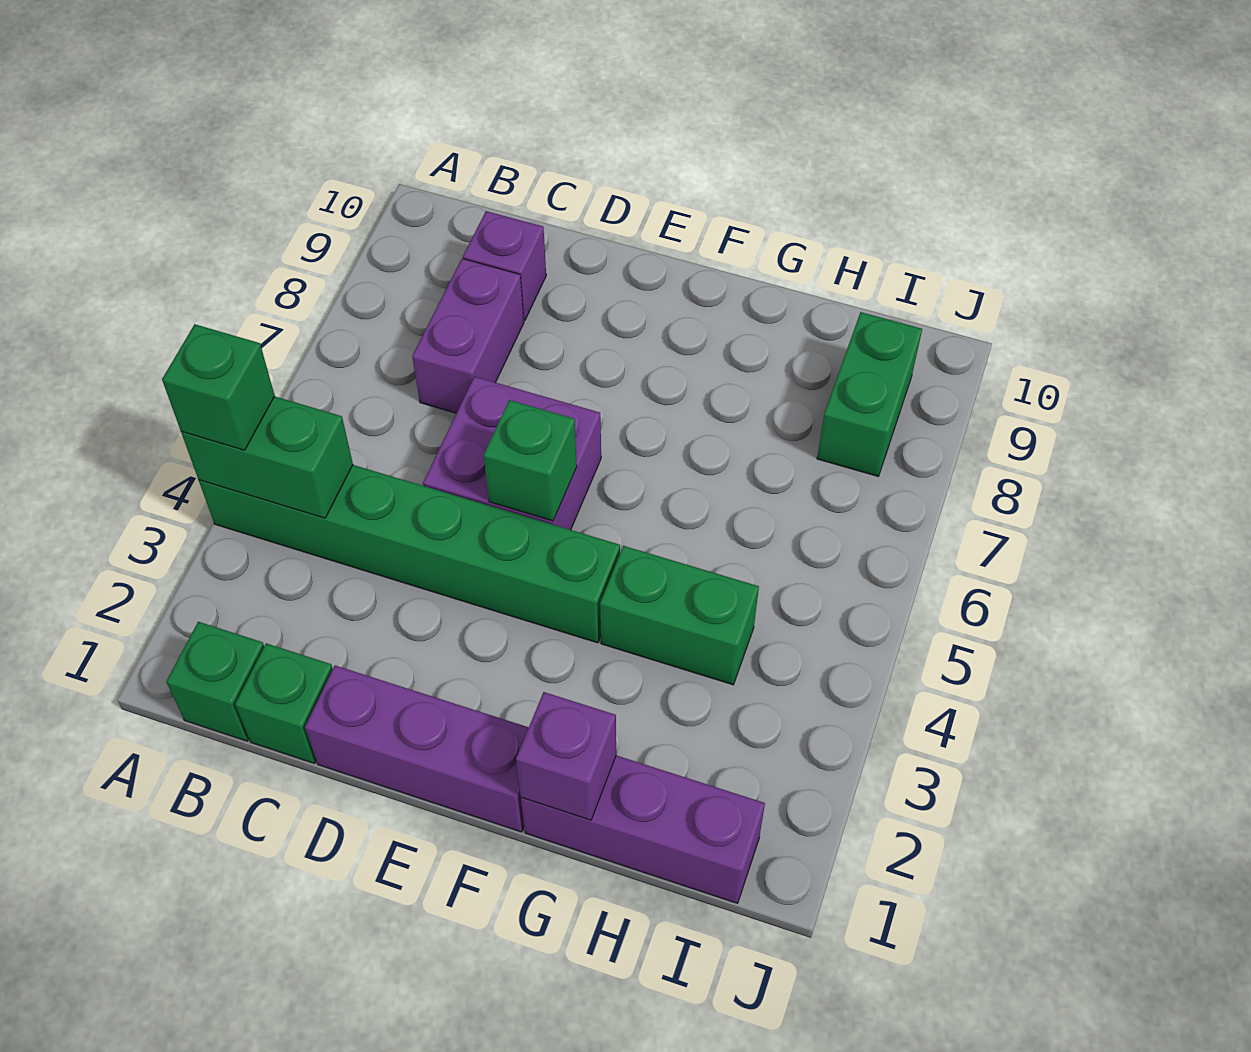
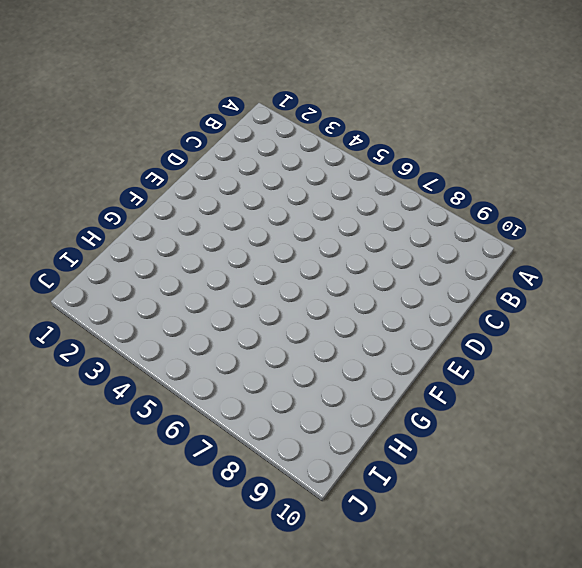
none -> green brick A4:F4 level 1
none -> green brick B1 level 1
none -> green brick C1 level 1

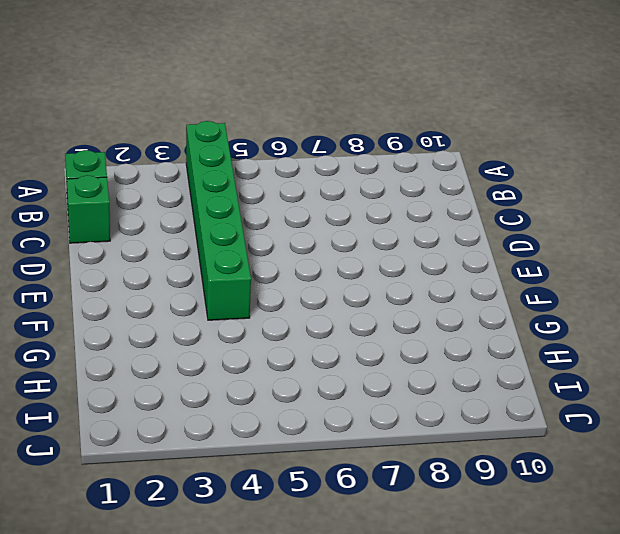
none -> purple brick C7:C8 level 1
none -> purple brick C9 level 1
none -> purple brick D1:F1 level 1

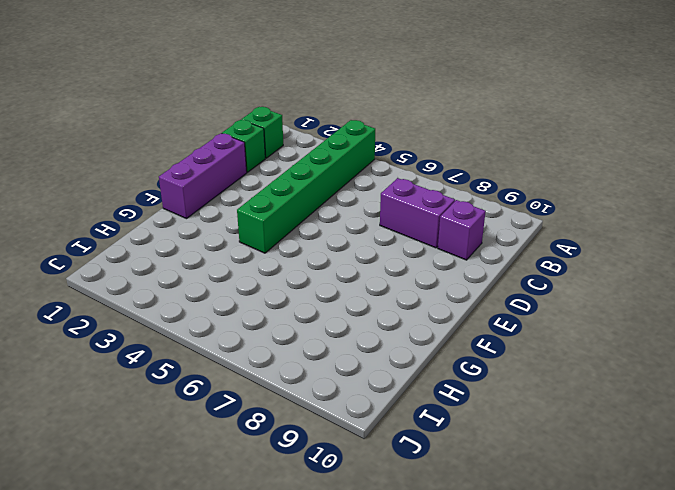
none -> purple brick D5:E6 level 1
none -> purple brick G1:I1 level 1
none -> green brick G4:H4 level 1

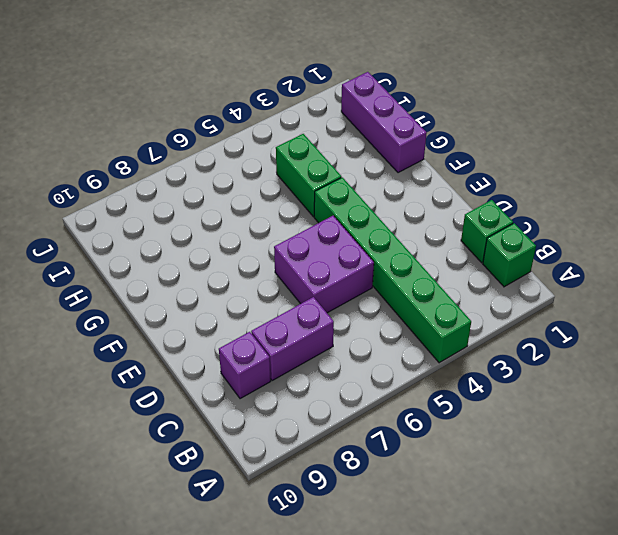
none -> purple brick D1:F1 level 1
none -> green brick I8:I9 level 1
none -> green brick A4:B4 level 2

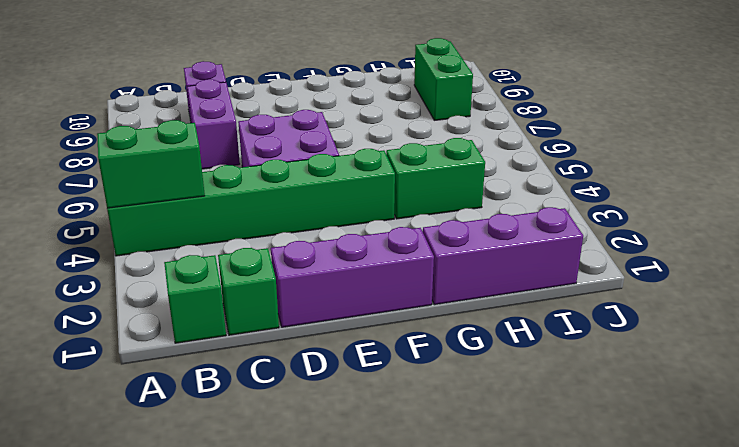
none -> green brick E5 level 2
none -> purple brick G1 level 2
none -> green brick A4 level 3

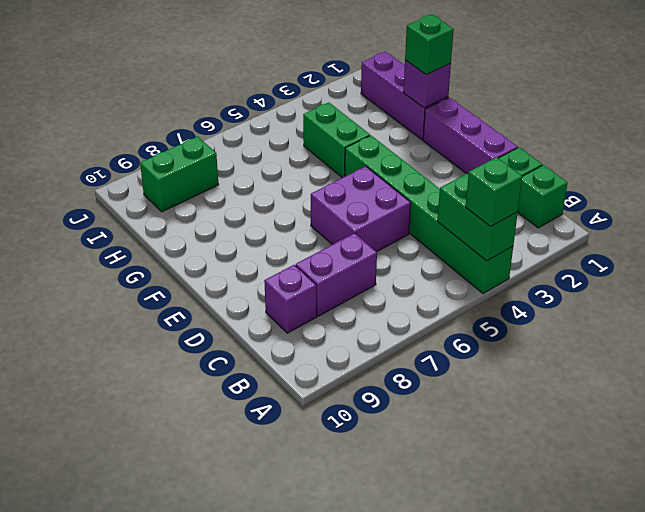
green brick G1 level 3 -> green brick E5 level 2

